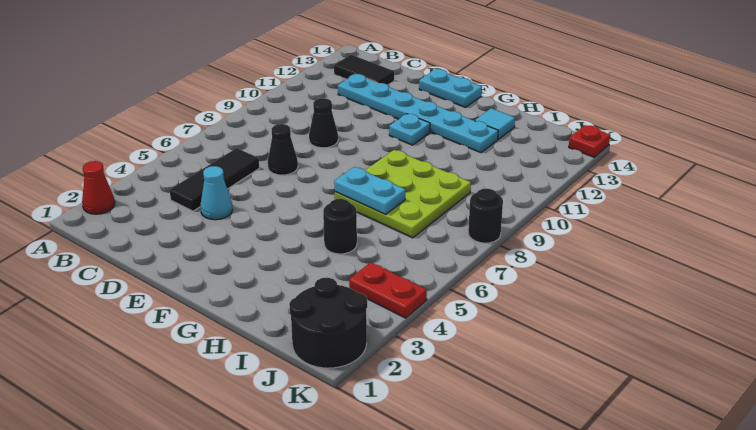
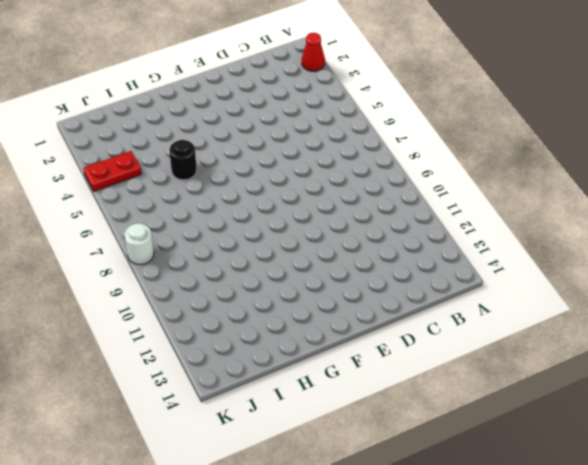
white round brick K8 level 1 -> black round brick K8 level 1
none -> black tile B13:C13 level 1
none -> black tile C4:C6 level 1
none -> cyan plate C12:H12 level 1

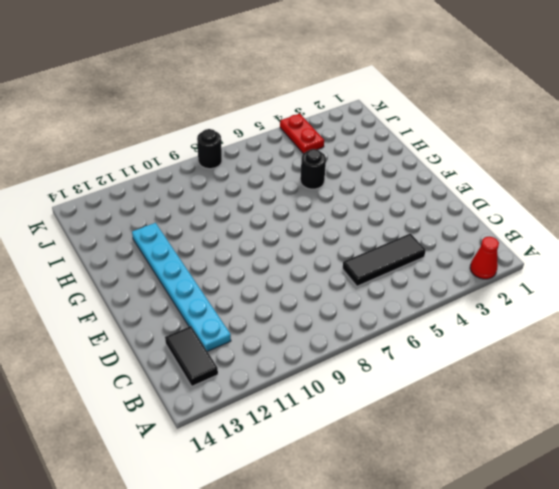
none -> cyan cone D4 level 1
none -> black cone D7 level 1
none -> black cone D9 level 1

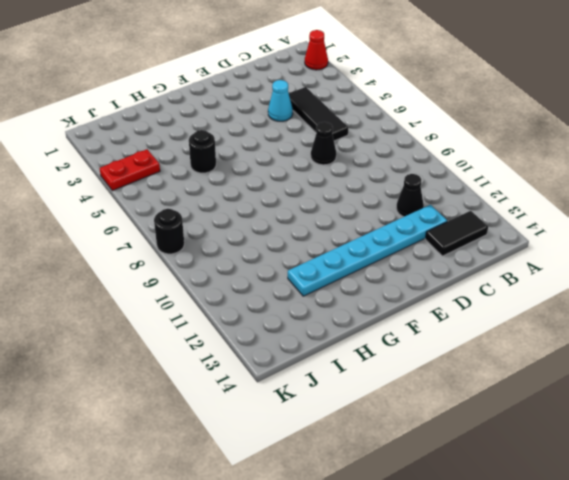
black cone C11 level 1 -> black cone D9 level 1
none -> cyan plate E14:F14 level 1
none -> cyan plate F11 level 1
none -> lime plate G7:I9 level 1

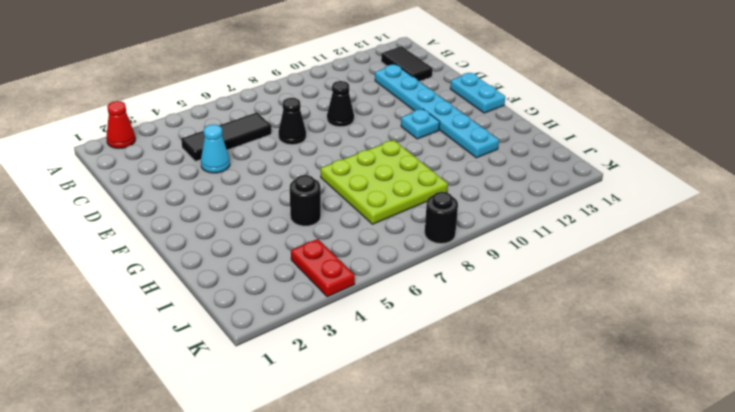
none -> cyan tile H13 level 1
none -> black round brick J1:K2 level 1
none -> red plate K14 level 1

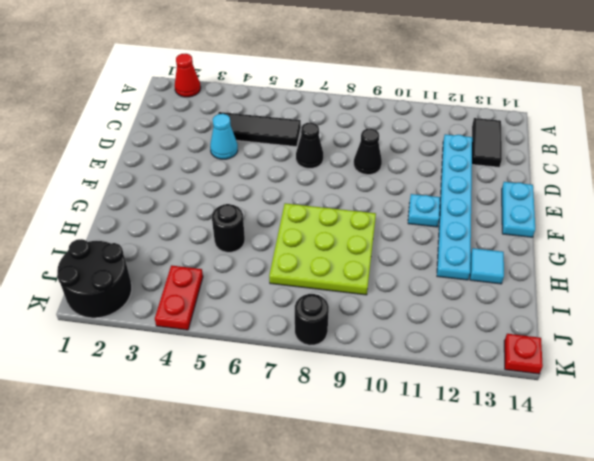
none -> cyan plate G7:H7 level 2

